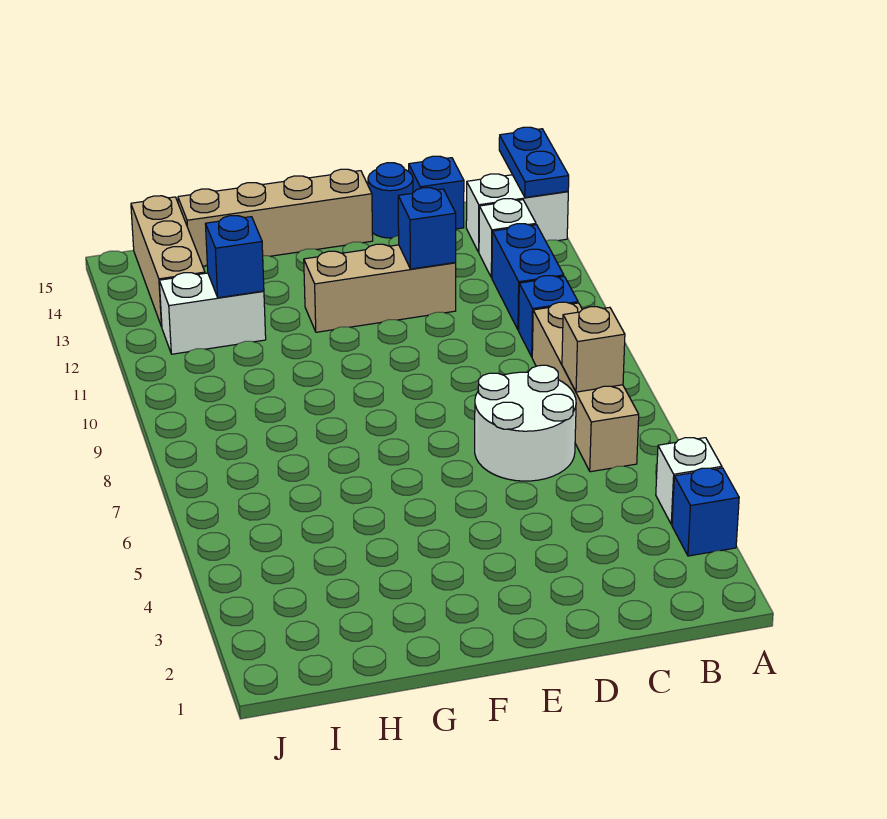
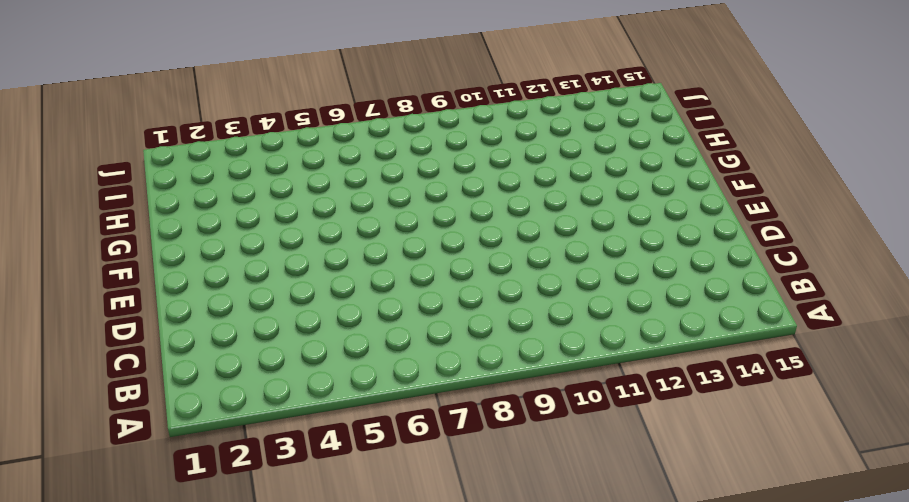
none -> blue brick A3 level 1
none -> white brick A4 level 1
none -> white brick A14:B14 level 1

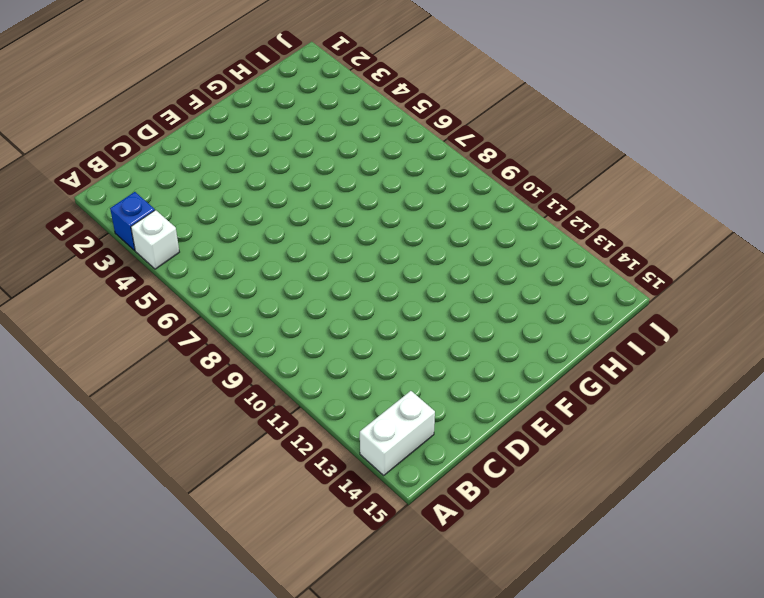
none -> tan brick B6:B9 level 1
none -> blue brick B10 level 1
none -> blue brick B11:B12 level 1

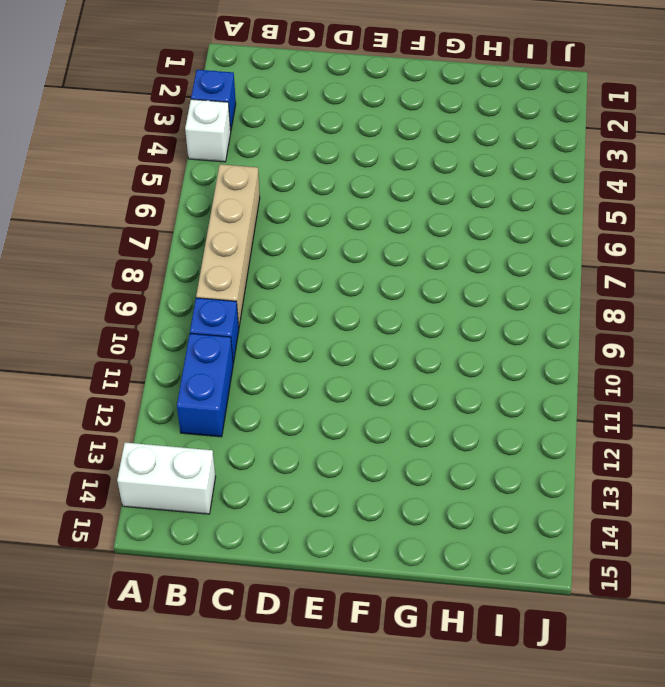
none -> white brick B13 level 1
none -> white round brick C6:D7 level 1
none -> blue brick C15 level 1

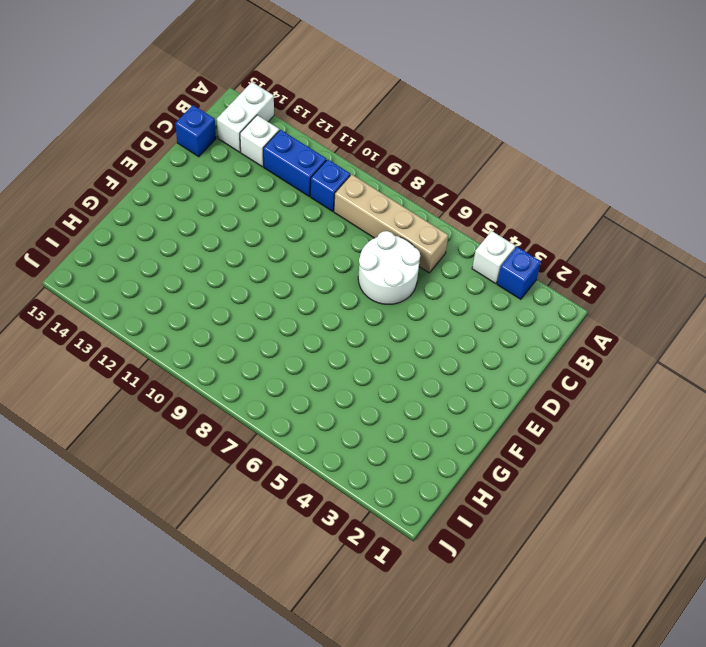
none -> tan brick D12:F12 level 1
none -> blue round brick D15 level 1
none -> tan brick E15:H15 level 1

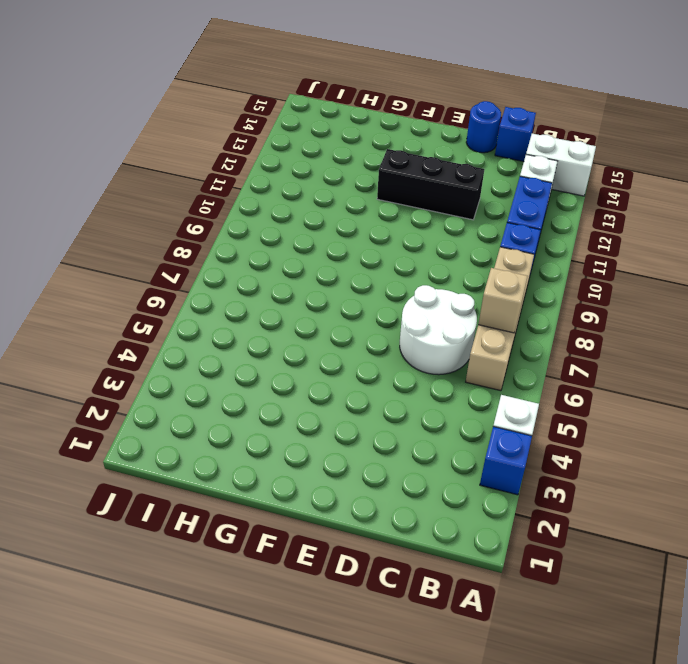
black brick D12:F12 level 1 -> tan brick D12:F12 level 1
none -> tan brick E15:H15 level 1
none -> white brick H12:I12 level 1
none -> tan brick I13:I15 level 1

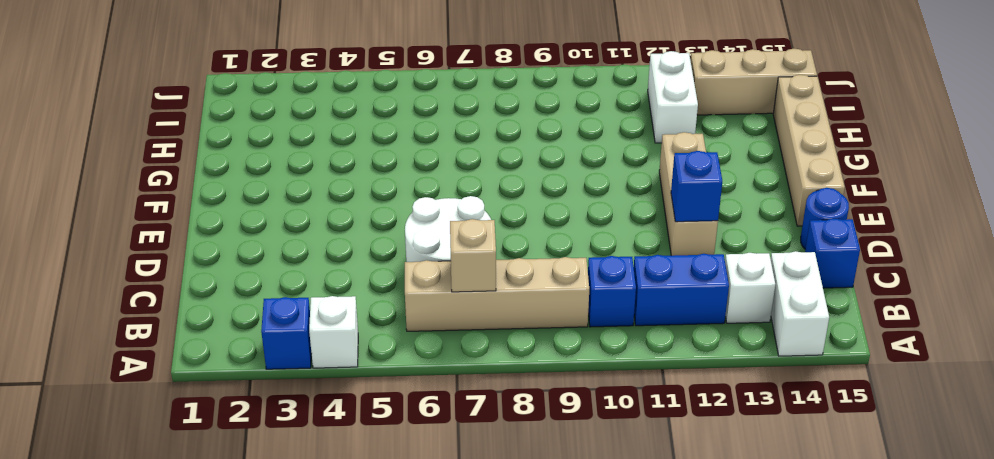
none -> blue plate A14:A15 level 2
none -> blue brick H12 level 2

